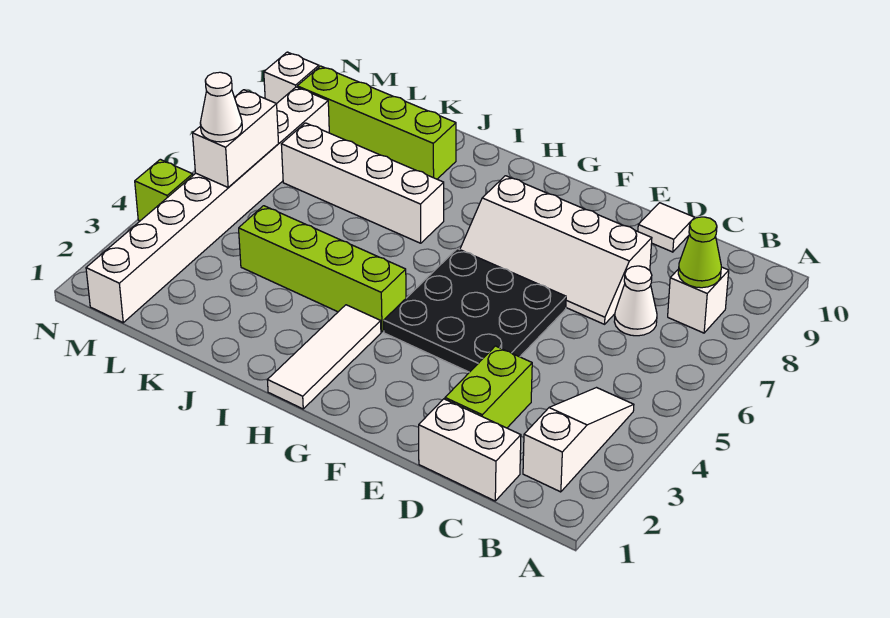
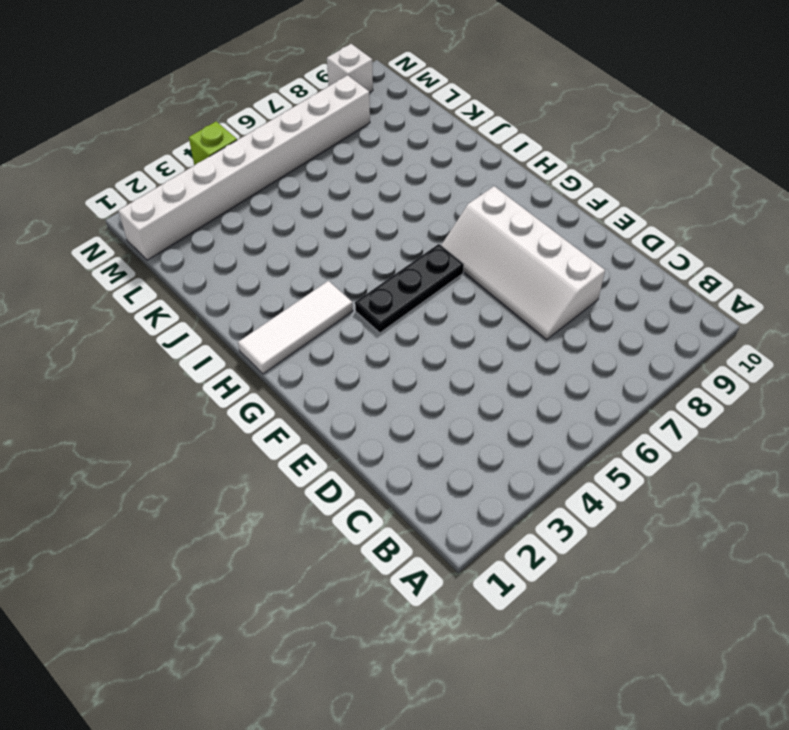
black plate G4:G6 level 1 -> black plate E4:G6 level 1
none -> white slope B2:B4 level 1 top 2
none -> white brick B8 level 1
none -> white brick C1:D1 level 1

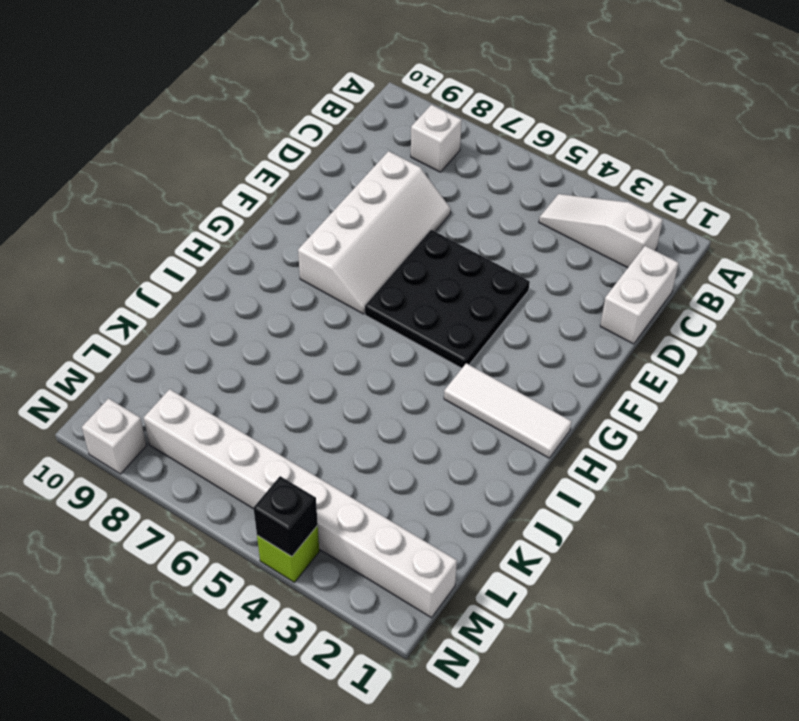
black brick N4 level 2 -> none
none -> white cone C7 level 1
none -> lime brick D2:D3 level 1
none -> white tile D10 level 1

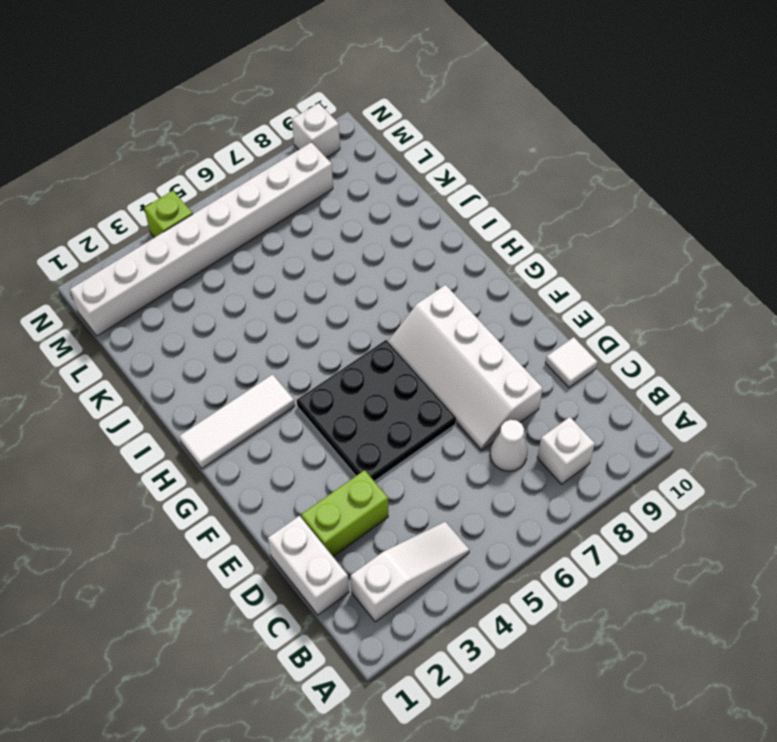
none -> lime brick H4:K4 level 1
none -> white brick I7:L7 level 1
none -> lime brick J9:M9 level 1

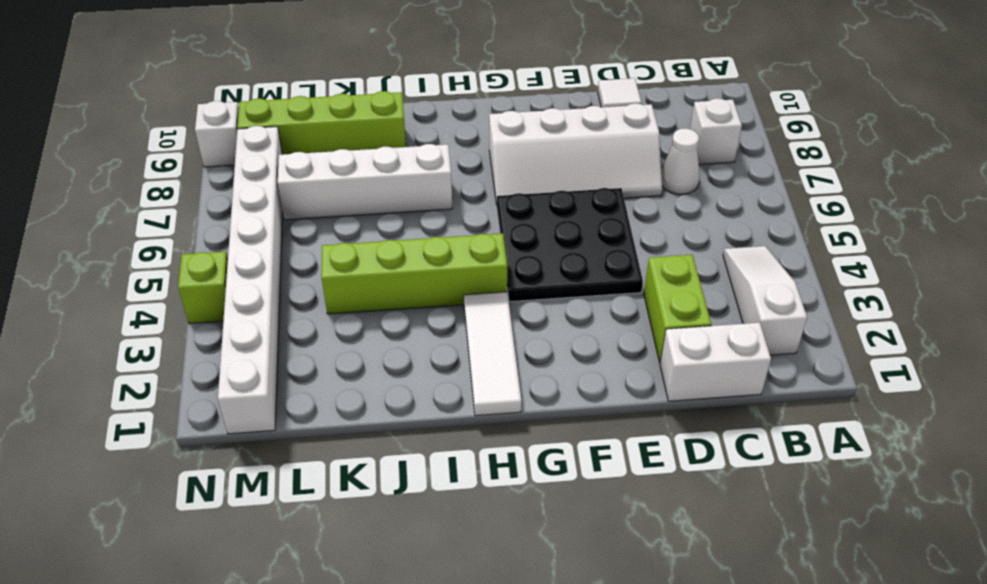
none -> lime cone B8 level 2
none -> white brick M5:M6 level 2
none -> white cone M5 level 3

